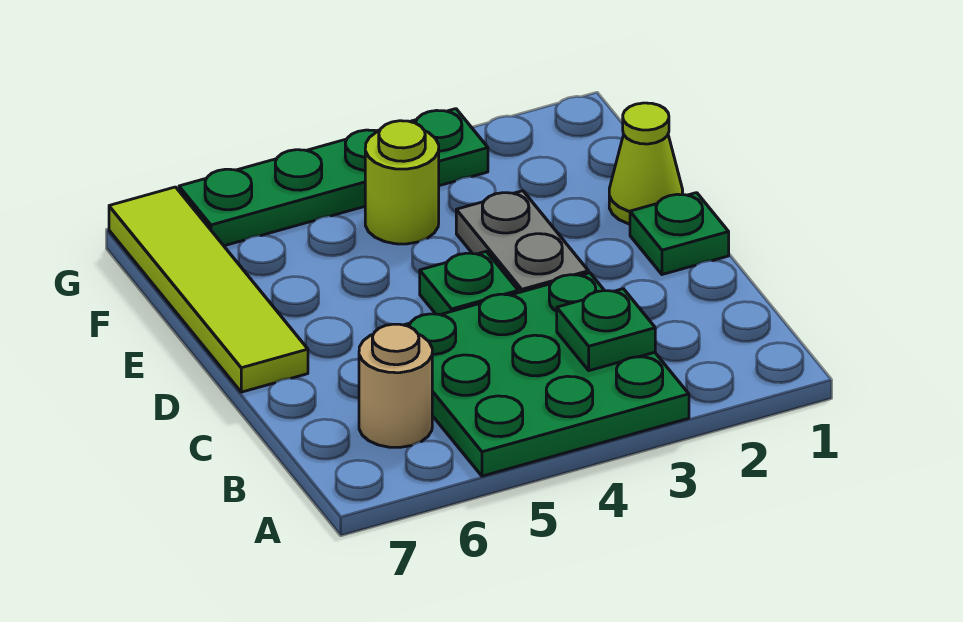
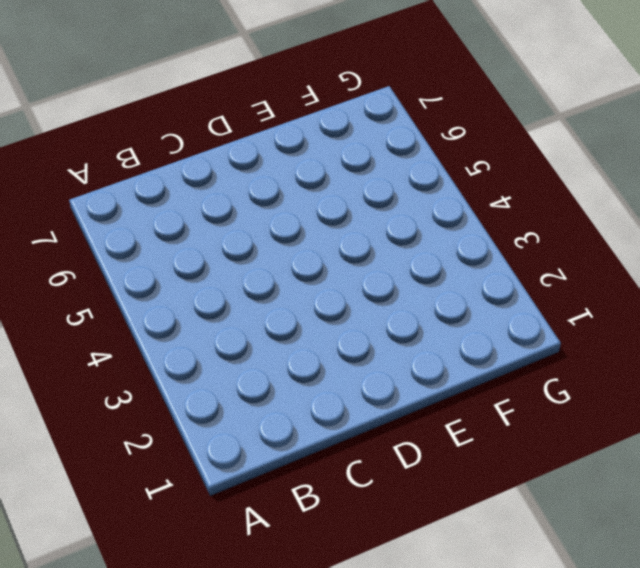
none -> green plate A3:C5 level 1
none -> tan round brick B6 level 1

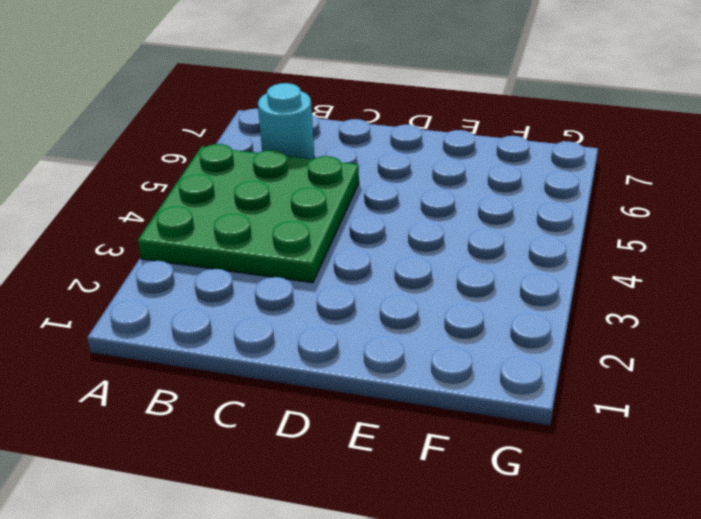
cyan round brick B6 level 1 -> tan round brick B6 level 1
none -> green plate D1 level 1
none -> grey plate D3:E3 level 1

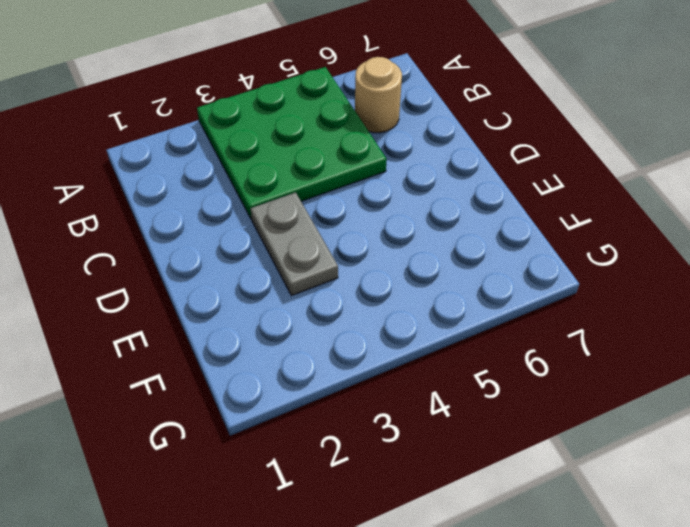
none -> green plate D1 level 1
none -> green plate D4 level 1

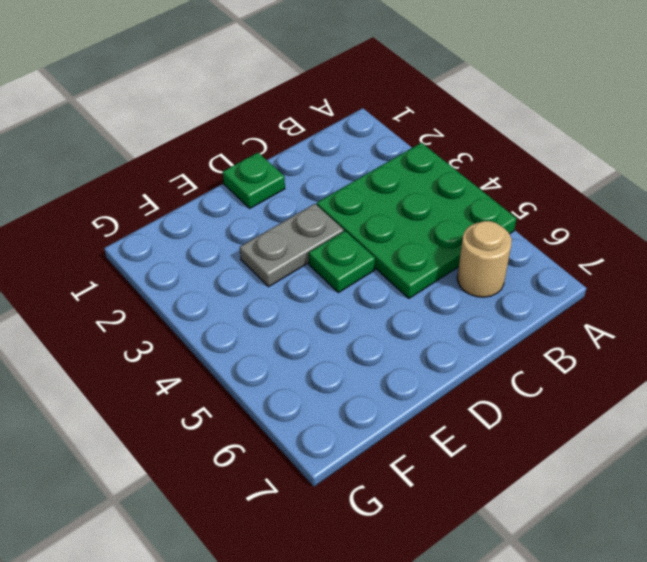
none -> lime tile D7:G7 level 1
none -> lime cone E1 level 1

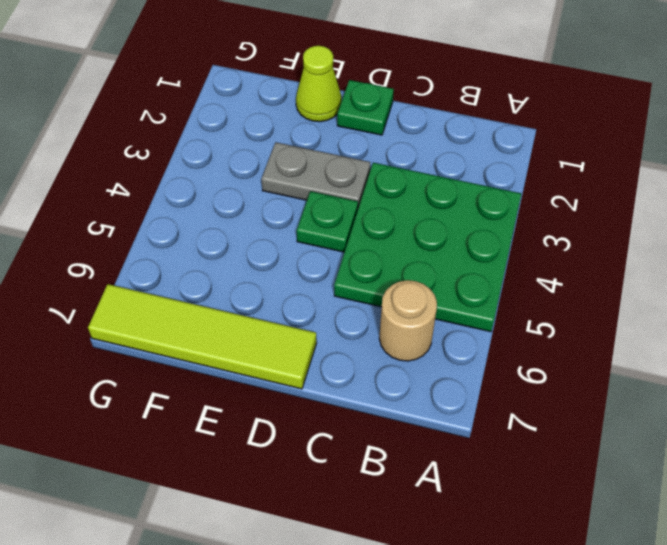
none -> lime round brick F4 level 1
none -> green plate G3:G6 level 1

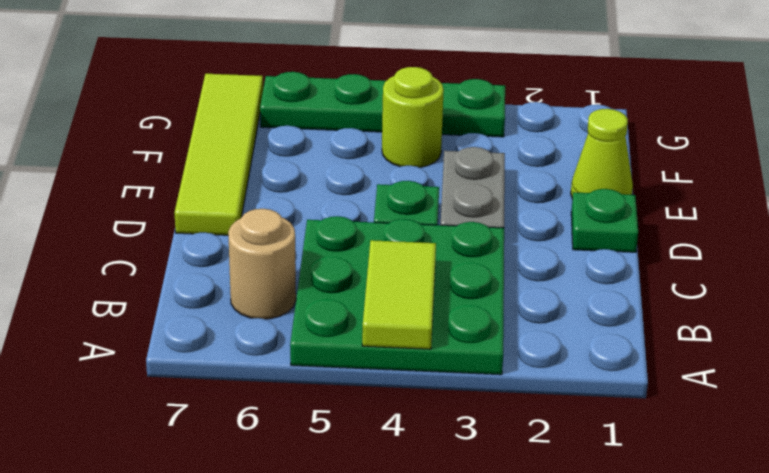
lime tile A4:B4 level 2 -> none
none -> green plate B3 level 2

